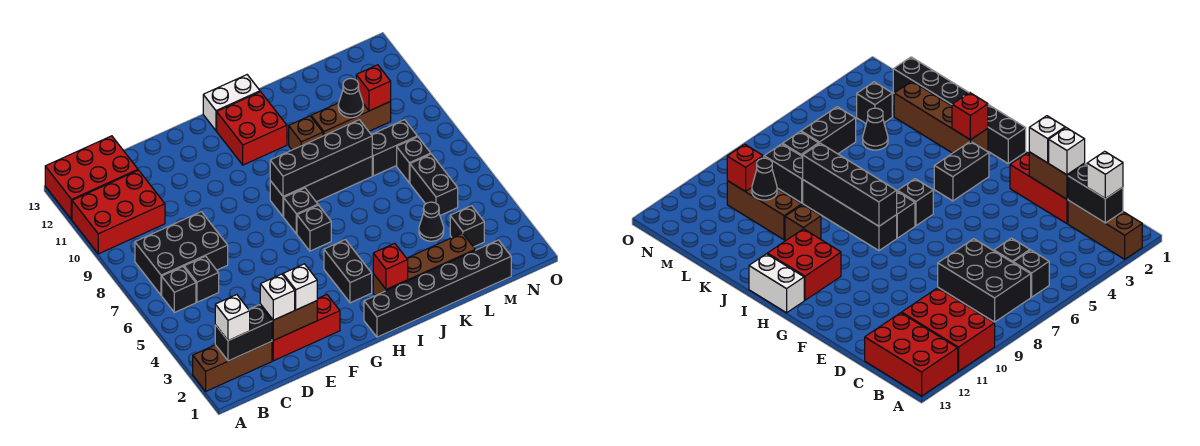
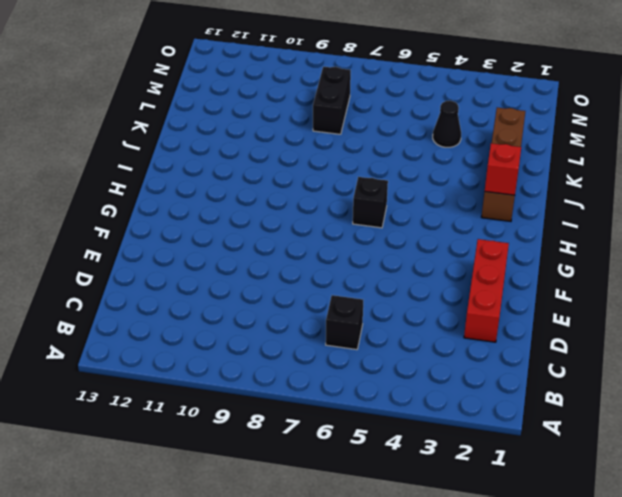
none -> brown brick A2:C2 level 1
none -> red brick A10:C11 level 1
none -> red brick A12:C13 level 1
none -> black brick B6 level 1

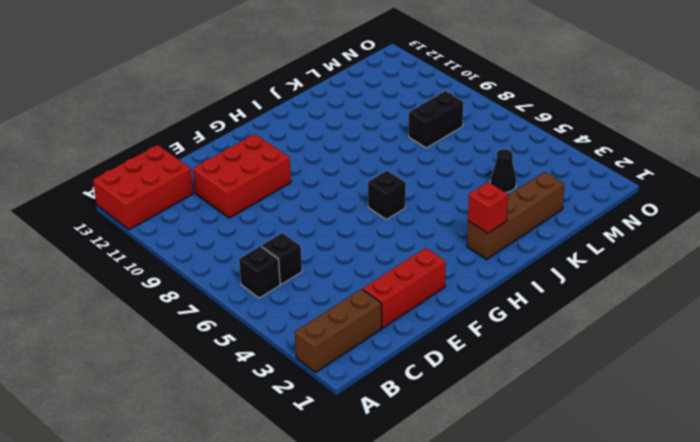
red brick D10:F11 level 1 -> red brick A10:C11 level 1
none -> black brick B7:D8 level 1
none -> black brick H1:M1 level 1
none -> black brick H3:H4 level 1
none -> black brick H7 level 1

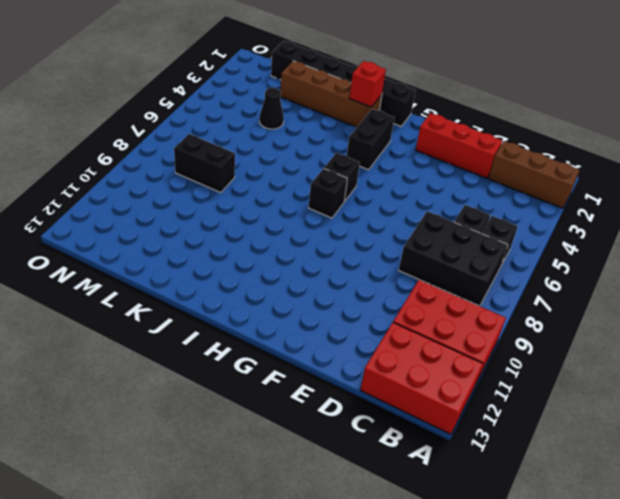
none -> black brick H8:K8 level 1
none -> red brick H11:I12 level 1
none -> white brick H13:I13 level 1
none -> brown brick J10 level 1

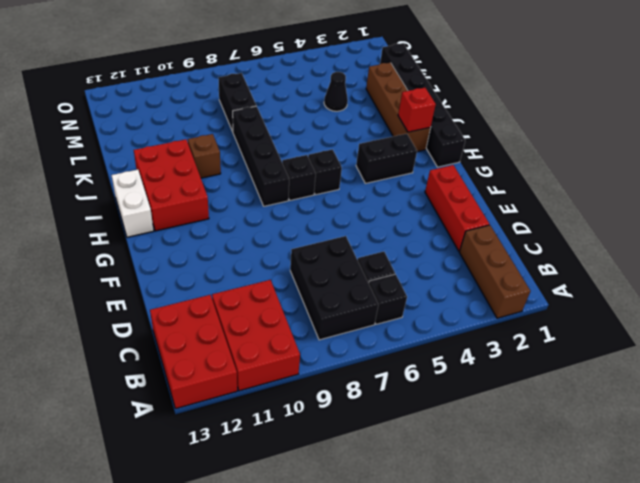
red brick H11:J12 level 1 -> red brick H11:I12 level 1
none -> brown brick K10:M10 level 1
none -> black brick M3 level 1
none -> black brick M5:M6 level 1
none -> black brick M7 level 1

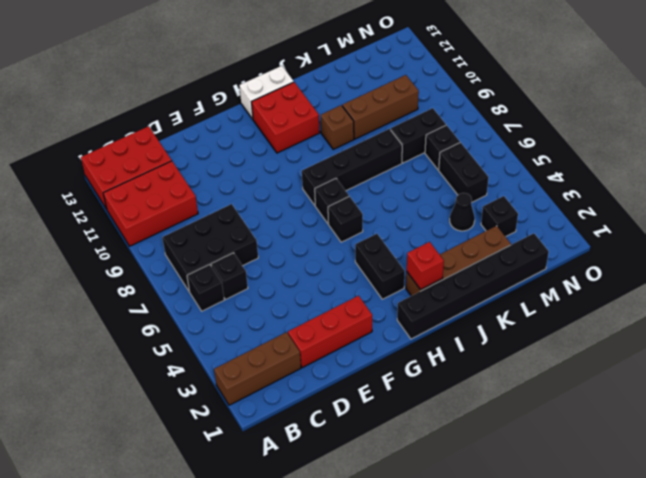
none -> black brick B2:C2 level 2
none -> brown brick D2:E2 level 2
none -> black brick H8:K8 level 2
none -> black cone L10 level 2

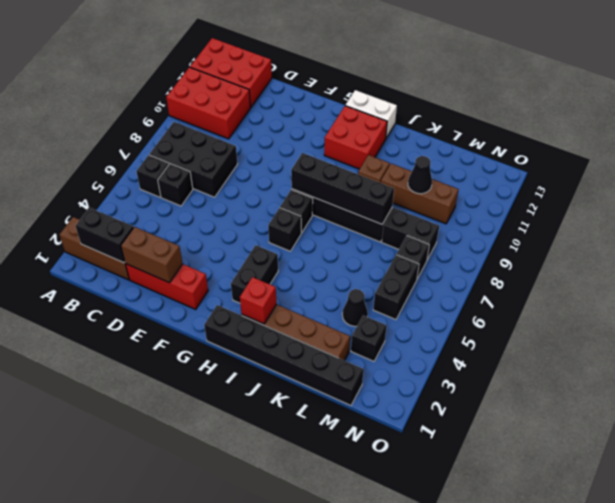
none -> red brick M10 level 2
none -> white brick B2 level 3
none -> white brick D2 level 3
none -> white brick E2 level 3

